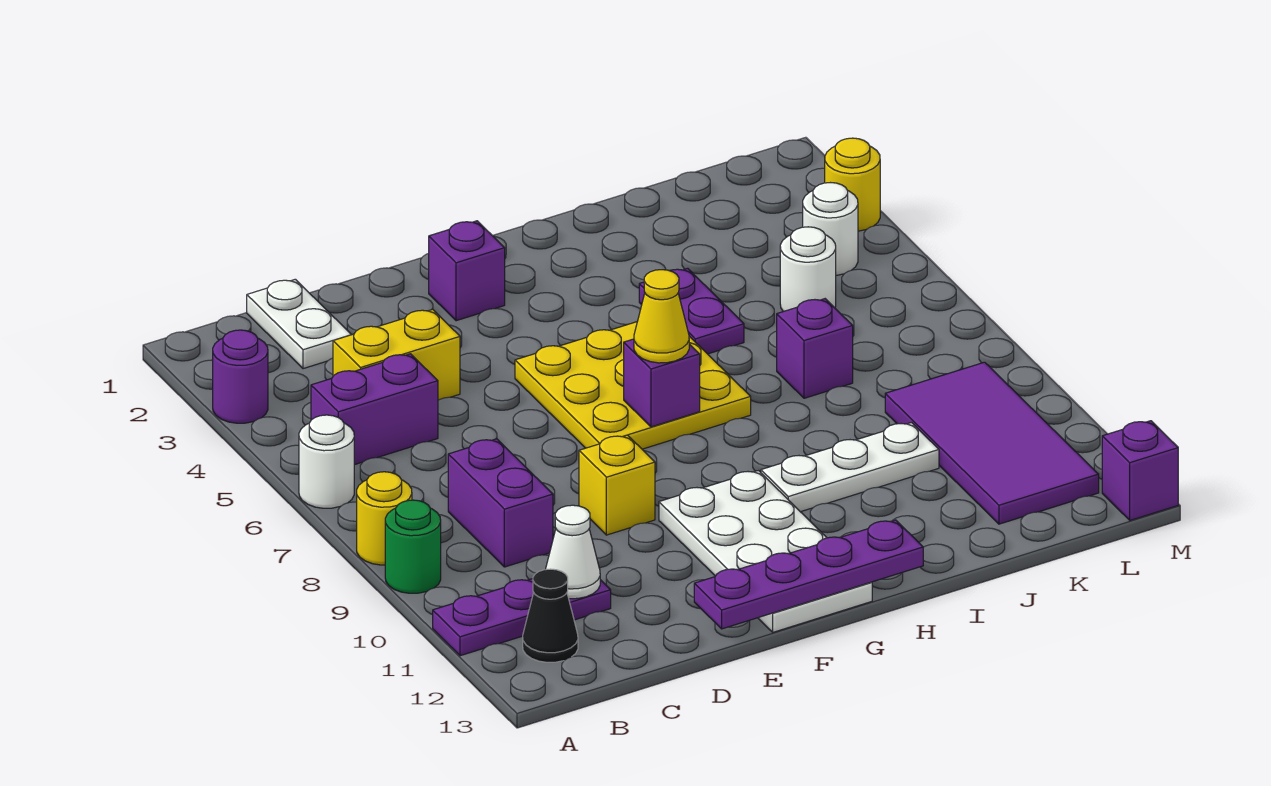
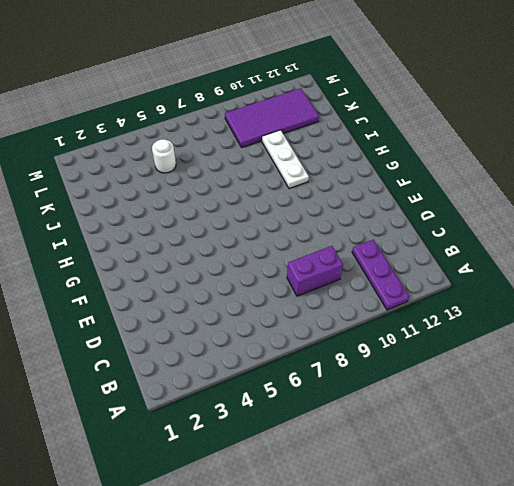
none -> purple round brick A3 level 1
none -> white round brick A6 level 1
none -> yellow round brick A8 level 1

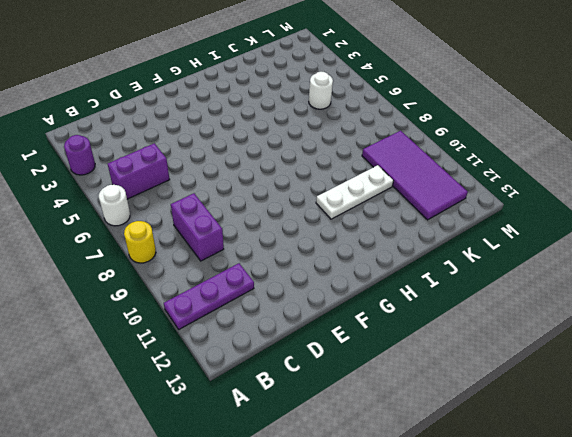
none -> green round brick A9 level 1
none -> black cone B12 level 1
none -> white plate C1:C2 level 1

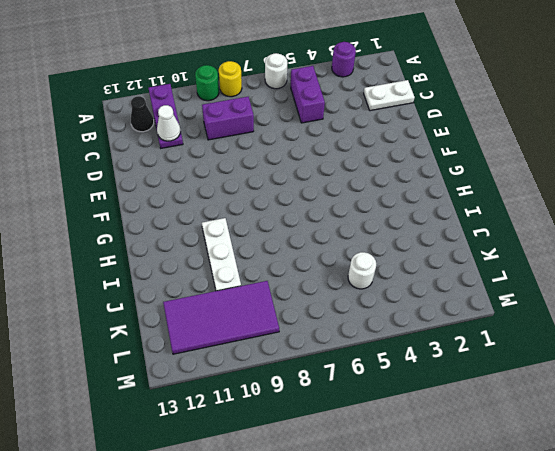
none -> yellow brick C4:D4 level 1
none -> yellow brick E9 level 1
none -> purple brick F2 level 1

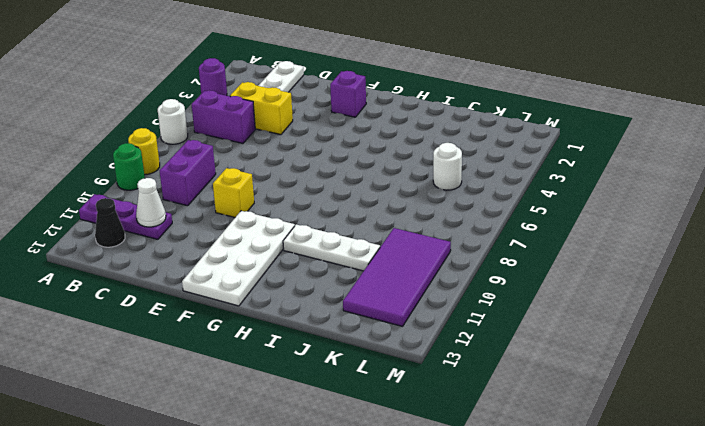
none -> yellow plate F5:H7 level 1
none -> purple plate I4:I5 level 1
none -> purple brick J7 level 1

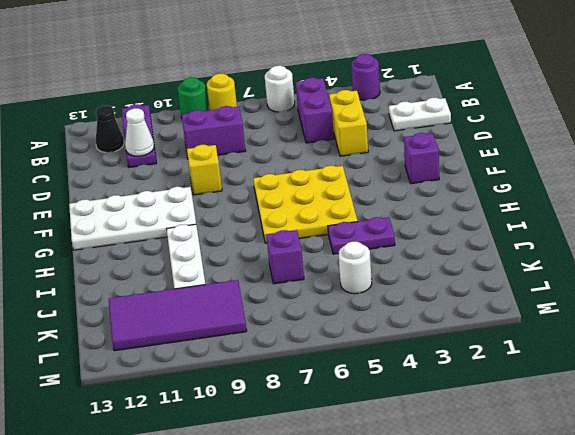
none -> white round brick L4 level 1
none -> yellow round brick M3 level 1
none -> purple brick M13 level 1

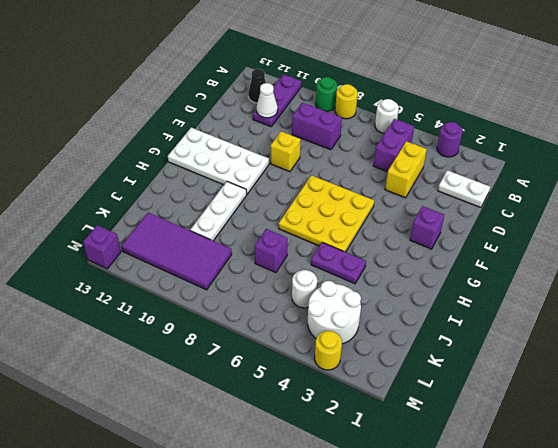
white round brick K3:L4 level 1 -> white round brick L4 level 1
none -> purple plate E13:H13 level 2
none -> purple brick G7 level 2
none -> yellow cone G7 level 3

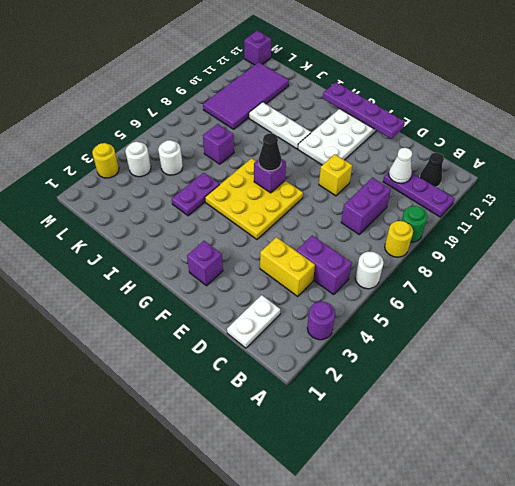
black cone G7 level 3 -> yellow cone G7 level 3

